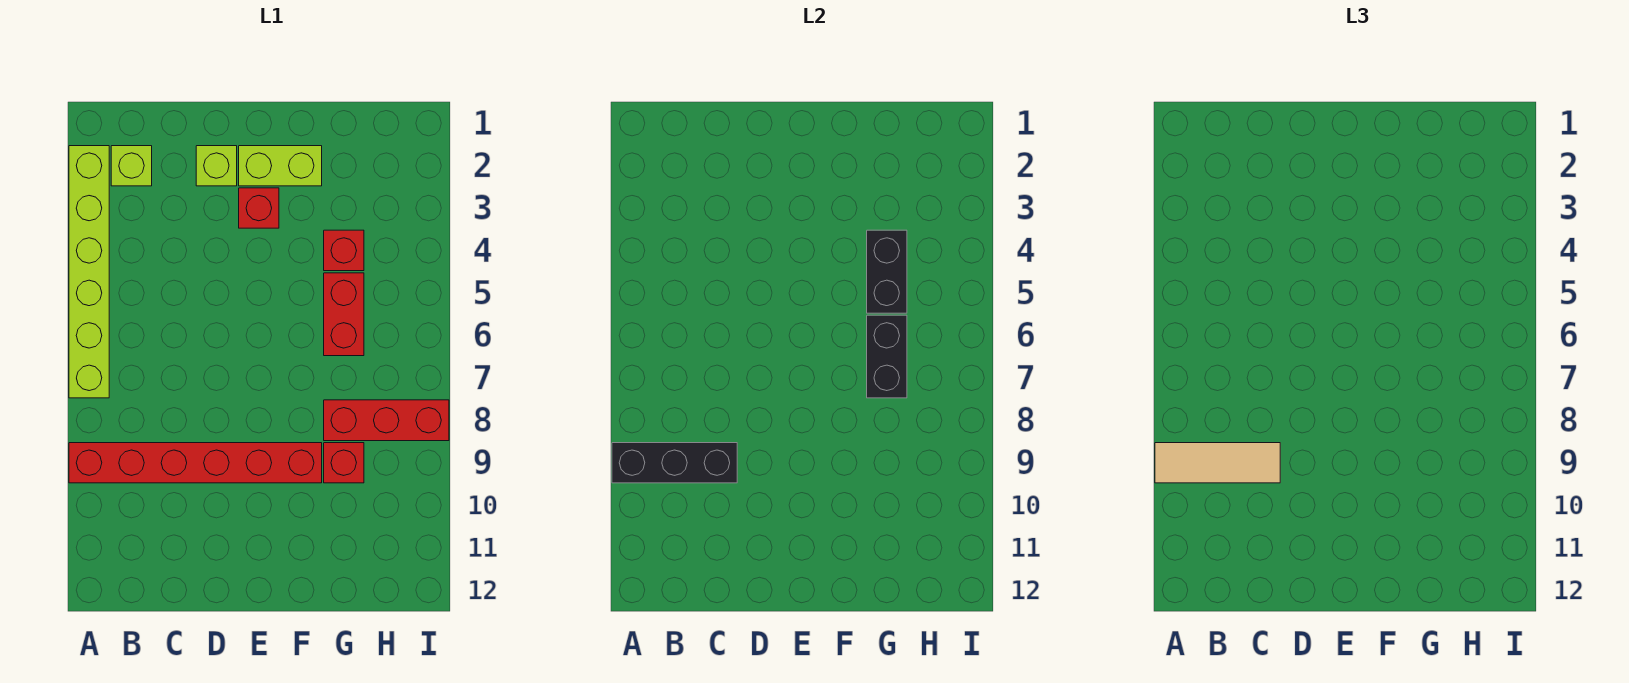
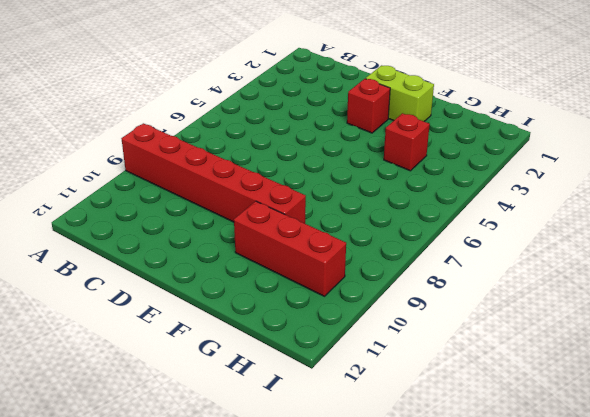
red brick F10:H10 level 1 -> red brick G8:I8 level 1
none -> lime brick A2:A7 level 1
none -> lime brick B2 level 1
none -> lime brick D2 level 1

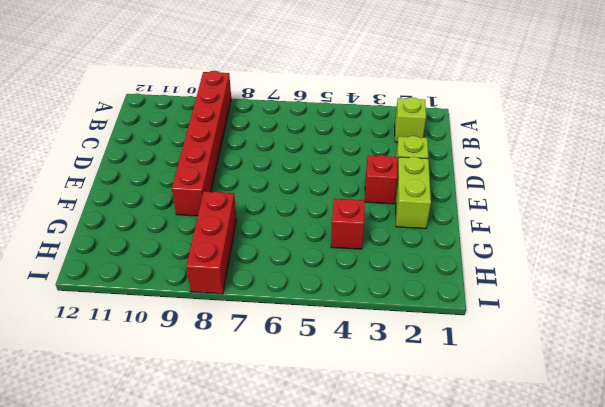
none -> lime brick A2:A7 level 1
none -> red brick G5:G6 level 1
none -> red brick G9 level 1

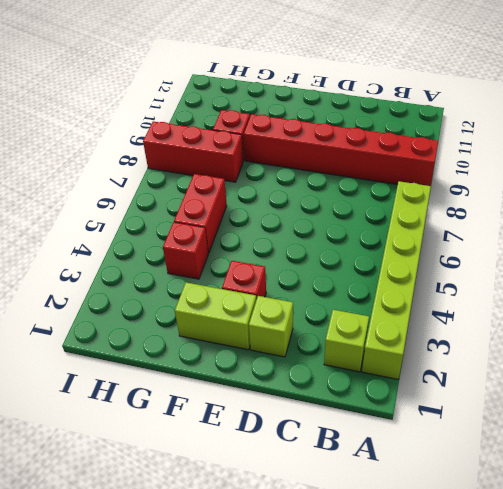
none -> black brick A9:C9 level 2
none -> black brick G4:G5 level 2
none -> black brick G6:G7 level 2

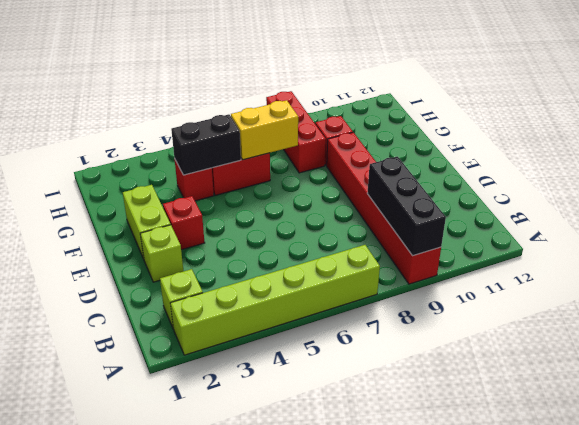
yellow brick G6:G7 level 2 -> black brick G6:G7 level 2
none -> tan tile A9:C9 level 3

